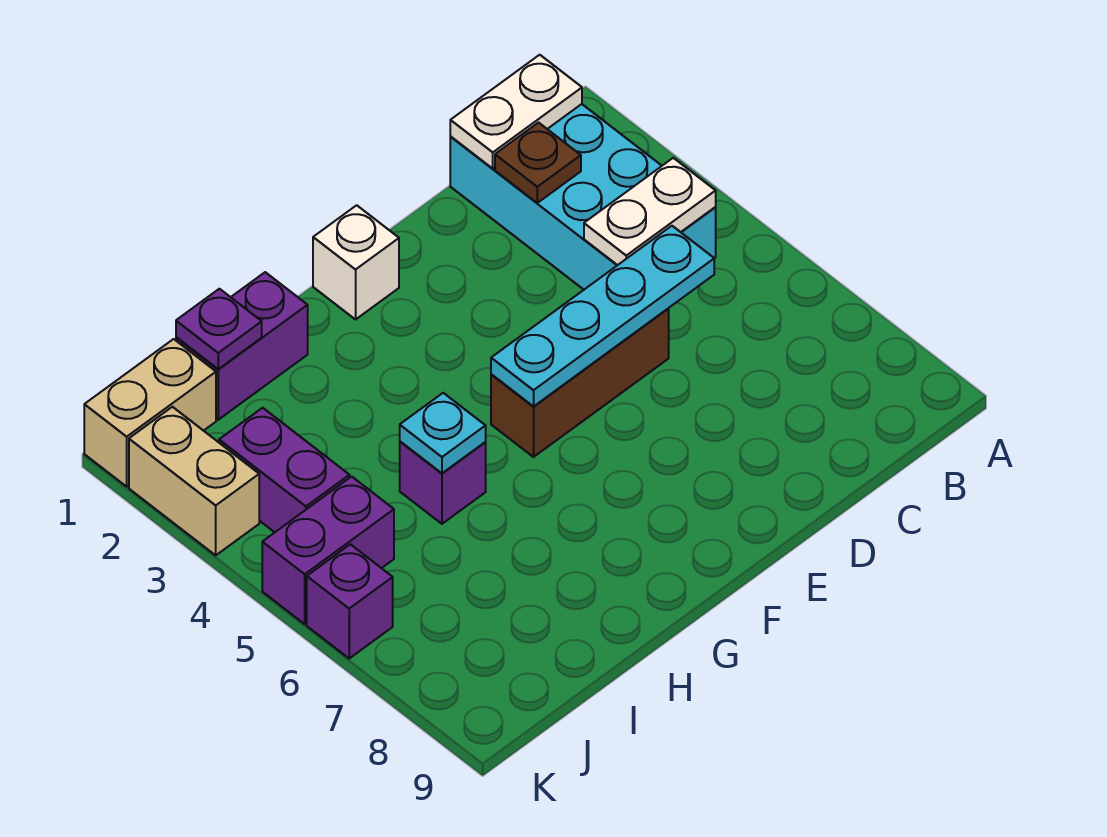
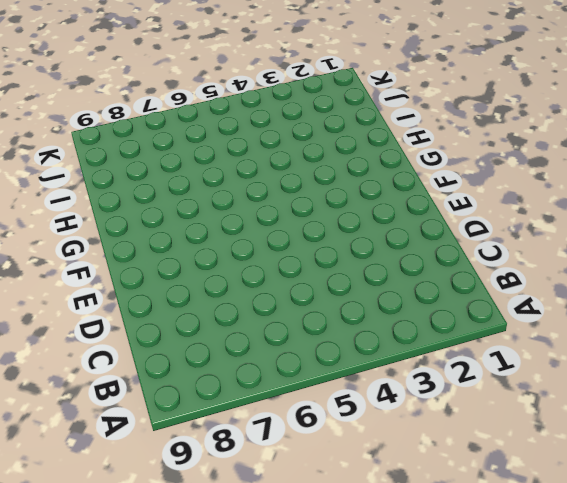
none -> cyan brick B1:C4 level 1
none -> brown brick D5:F5 level 1
none -> white brick F1 level 1

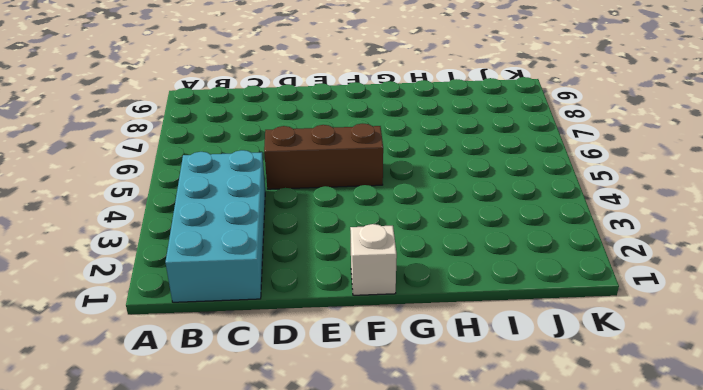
none -> purple brick H1:I1 level 1
none -> purple brick H5 level 1
none -> tan brick J1:K1 level 1

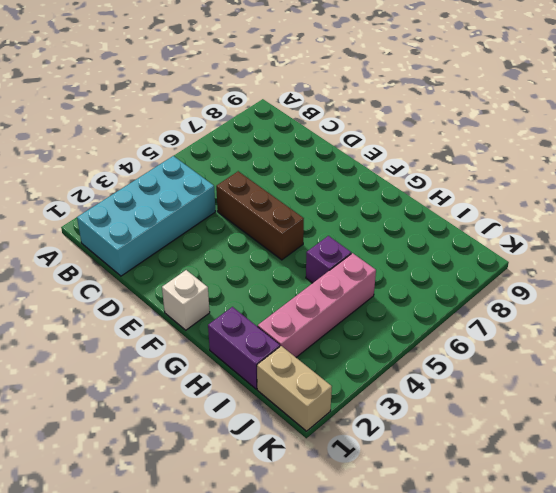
pink brick I2:I5 level 1 -> none
none -> purple brick J3:J4 level 1
none -> purple brick J5:K5 level 1
none -> tan brick K2:K3 level 1

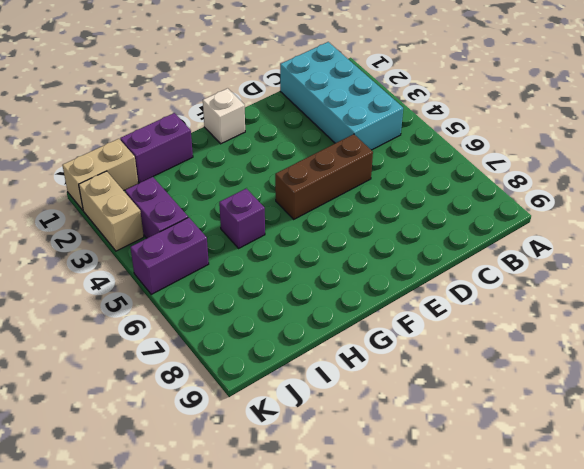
none -> purple brick K6 level 1
none -> white plate B1:C1 level 2
none -> white plate B4:C4 level 2

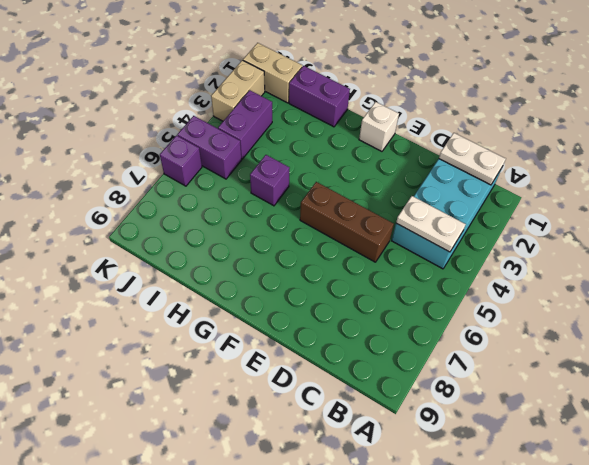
none -> brown plate C2 level 2
none -> cyan plate C5:F5 level 2
none -> cyan plate H5 level 2

